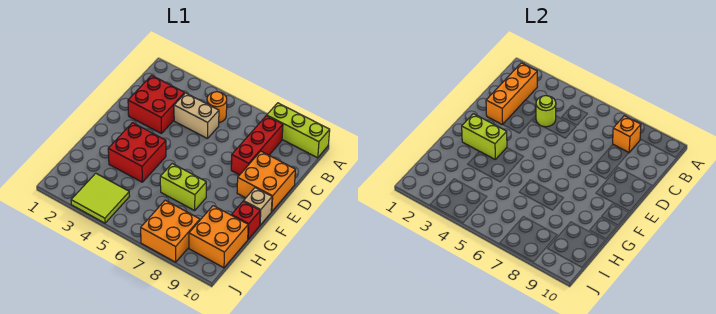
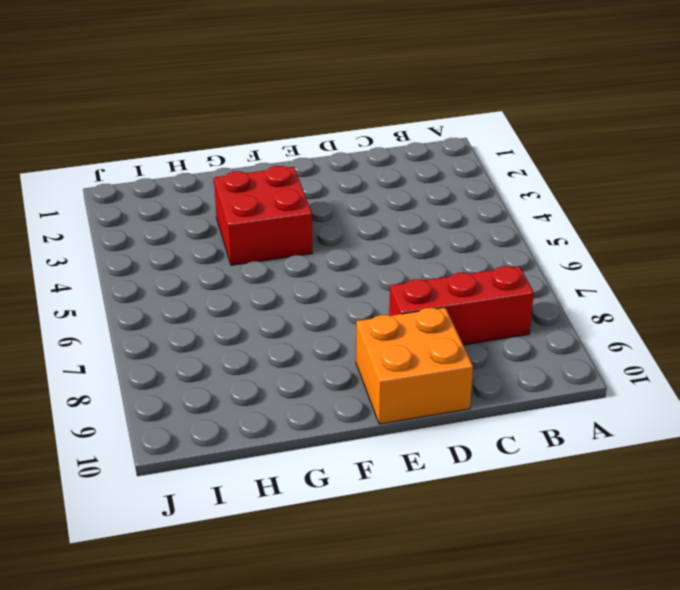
none -> lime brick A8:A10 level 1
none -> orange round brick B5 level 1
none -> red brick C2:D3 level 1

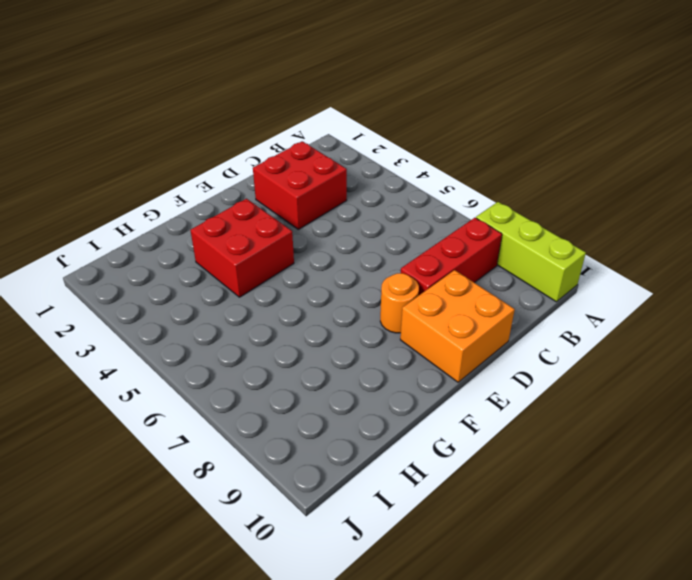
orange round brick E8 level 1 -> orange round brick B5 level 1
none -> tan brick C4:C5 level 1
none -> tan brick F10 level 1
none -> lime brick G6:G7 level 1

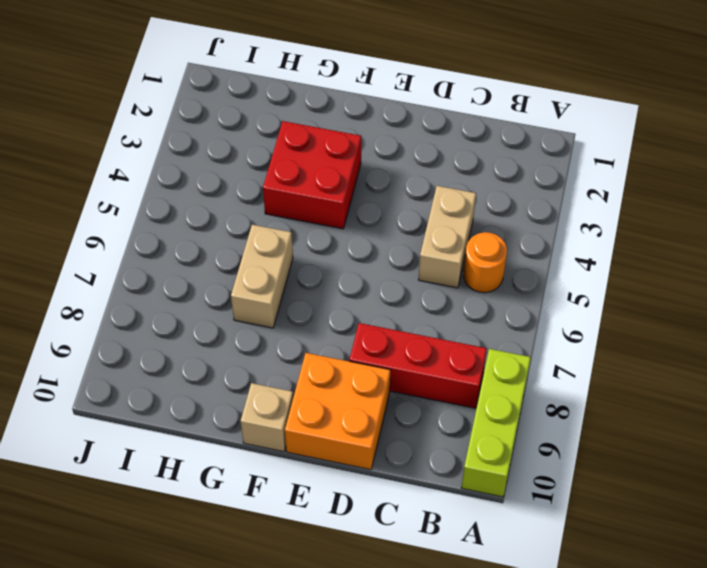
tan brick G6:G7 level 1 -> lime brick G6:G7 level 1
none -> red brick C2:D3 level 1
none -> red brick G10 level 1
none -> orange brick H9:I10 level 1

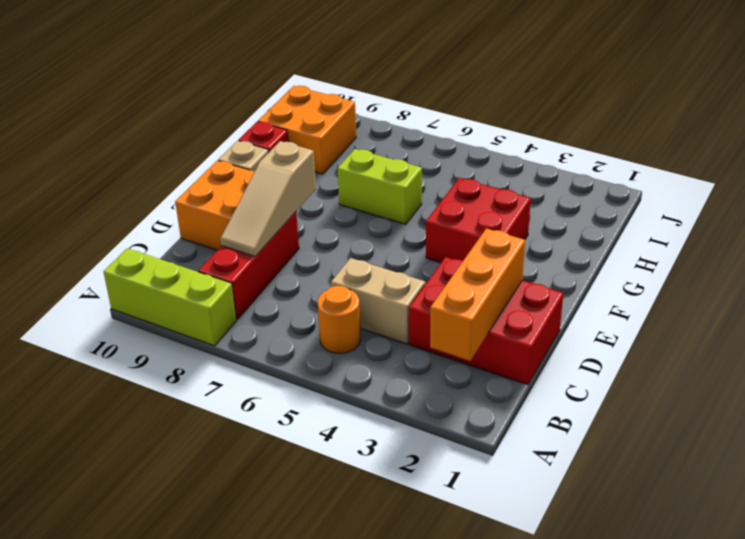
red brick C1:D3 level 1 -> red brick C2:D3 level 1
tan slope C8:E8 level 2 top E -> none
none -> lime tile I3:J4 level 1
none -> orange brick I7:J8 level 1
none -> orange brick B8 level 2

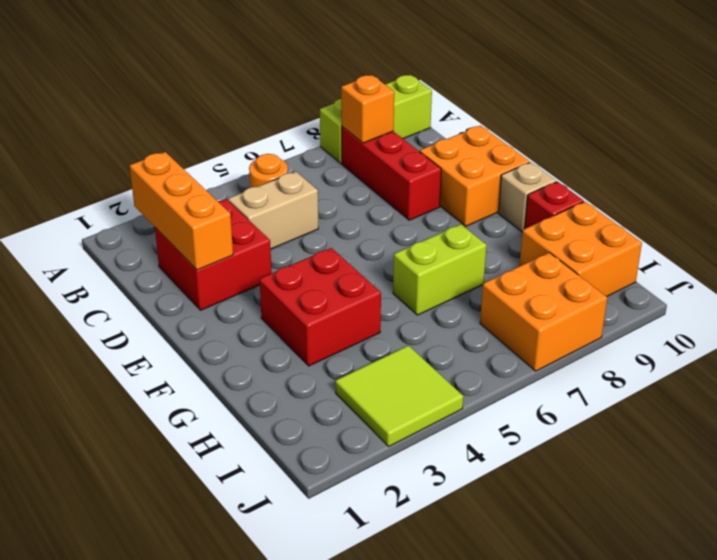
none -> lime round brick C4 level 2
none -> lime brick F2:F3 level 2

